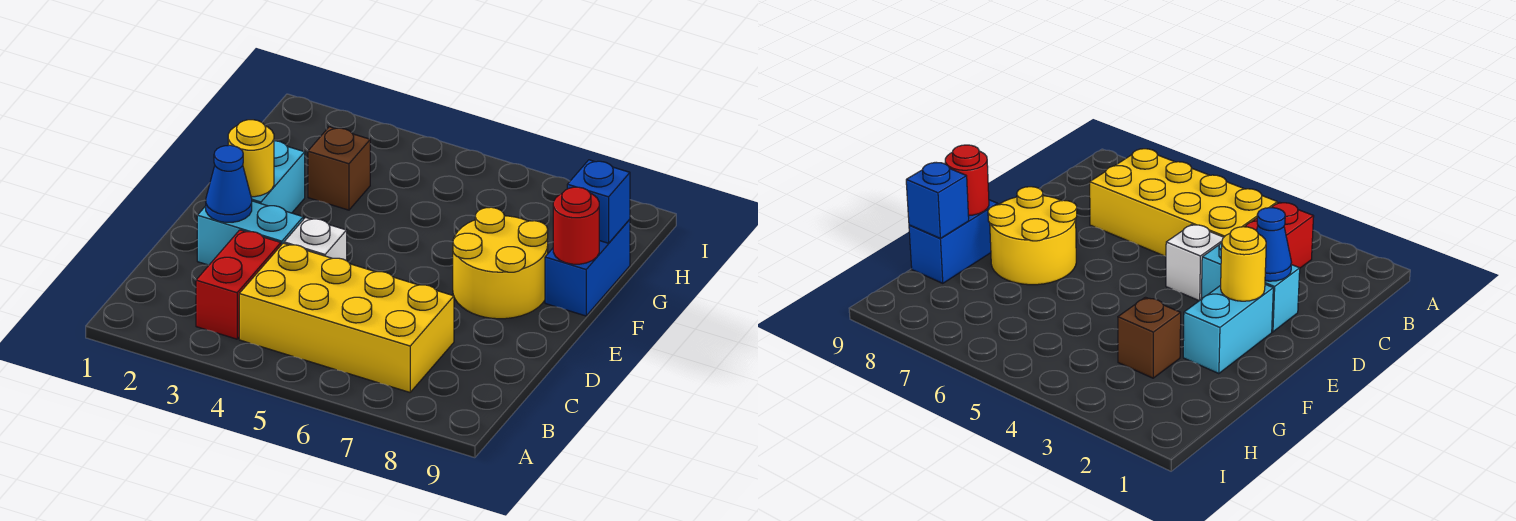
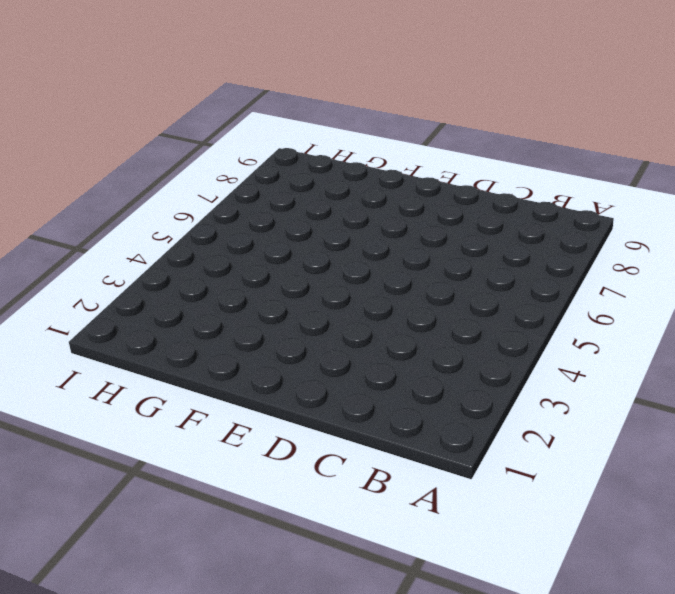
none -> red brick B3:C3 level 1
none -> yellow brick B4:C7 level 1
none -> cyan brick D2:D3 level 1

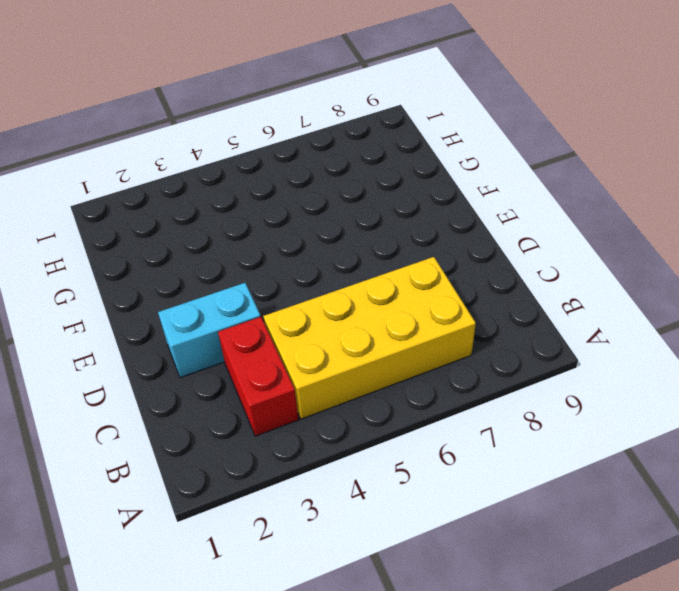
none -> white brick D4 level 1
none -> cyan brick E2:F2 level 1
none -> yellow round brick E7:F8 level 1

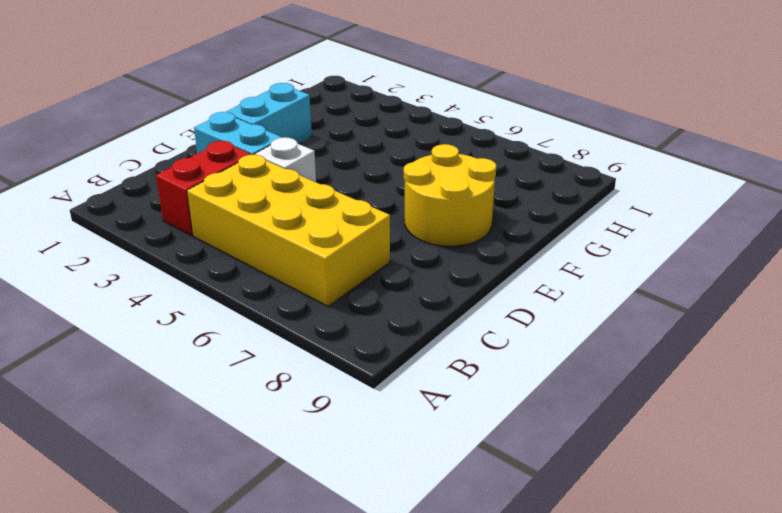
none -> blue brick F9:G9 level 1
none -> brown brick G3 level 1
none -> blue cone D2 level 2

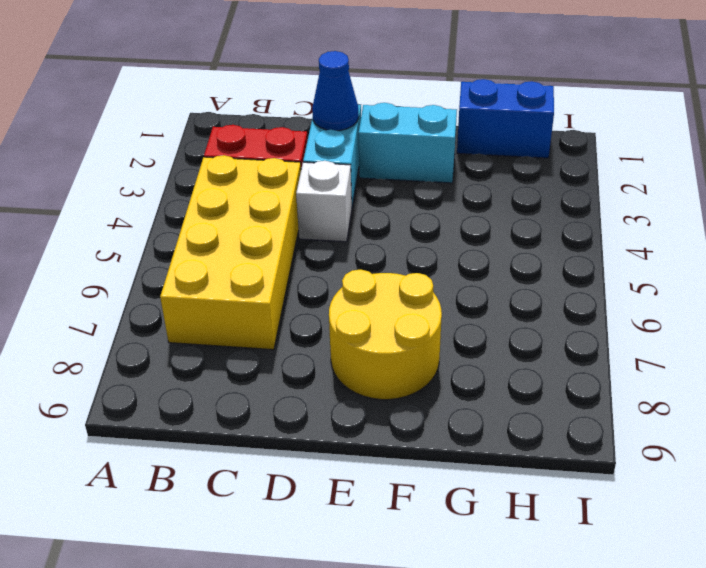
blue brick G1:H1 level 1 -> blue brick F9:G9 level 1
none -> brown brick G3 level 1
none -> yellow round brick E2 level 2
none -> red round brick F9 level 2

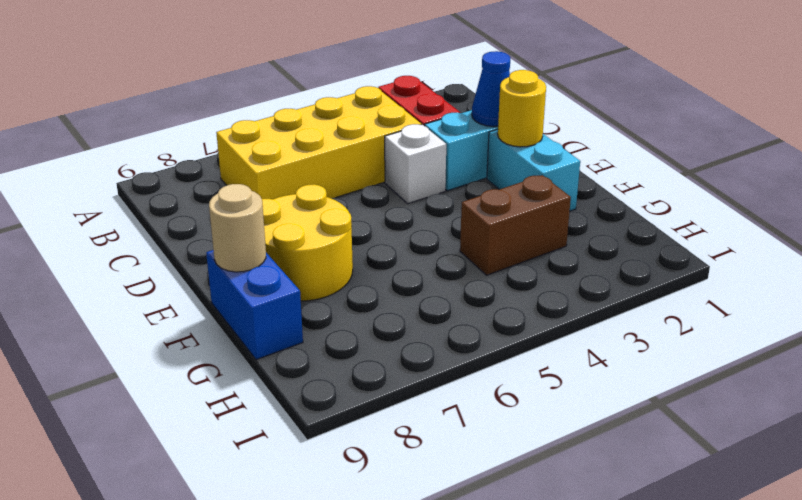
tan round brick F9 level 2 -> red round brick F9 level 2
brown brick G3:G4 level 1 -> brown brick G3 level 1
none -> blue brick G9 level 2

